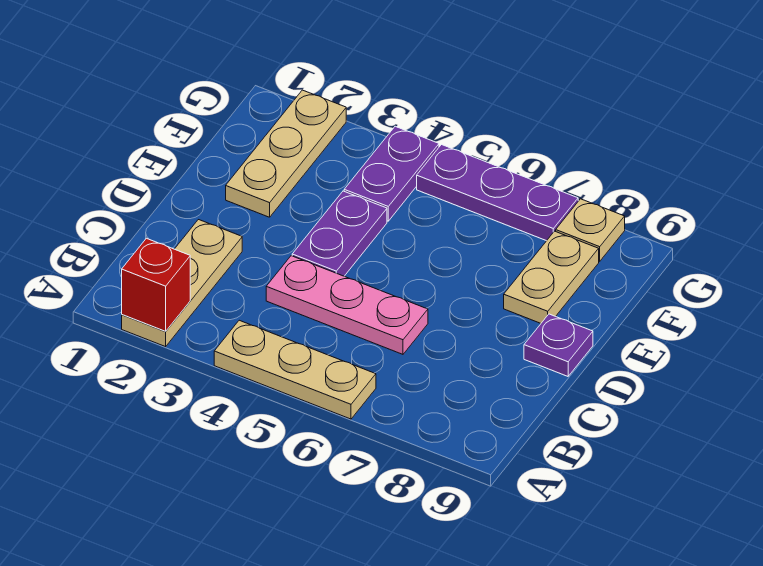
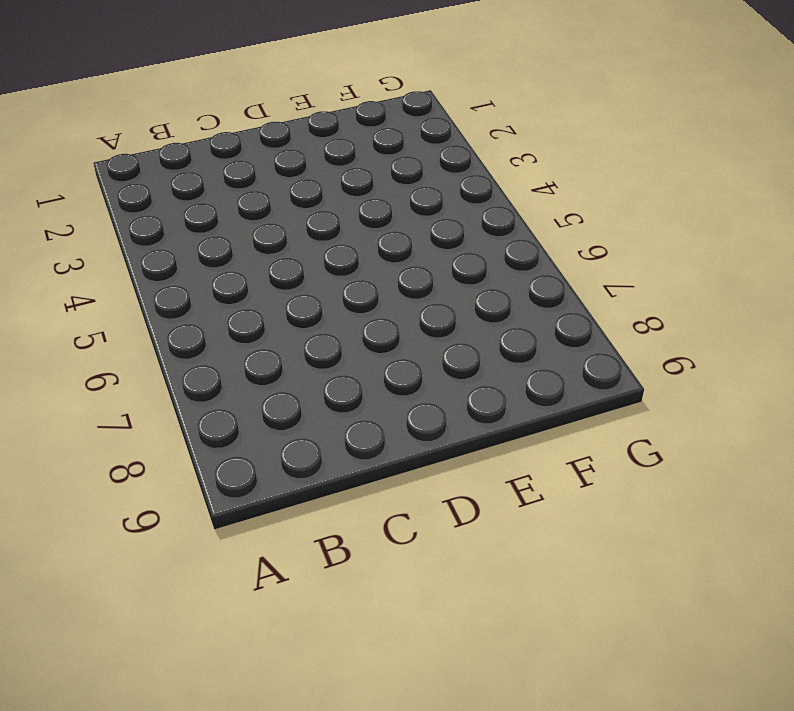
none -> tan plate A2:C2 level 1
none -> tan plate A4:A6 level 1

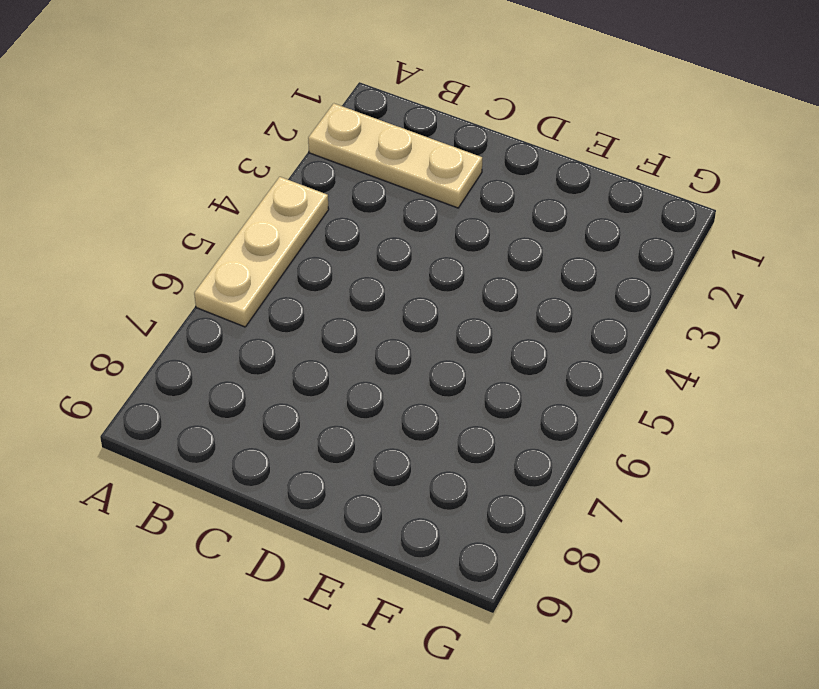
none -> pink plate C4:C6 level 1
none -> purple plate D4:E4 level 1

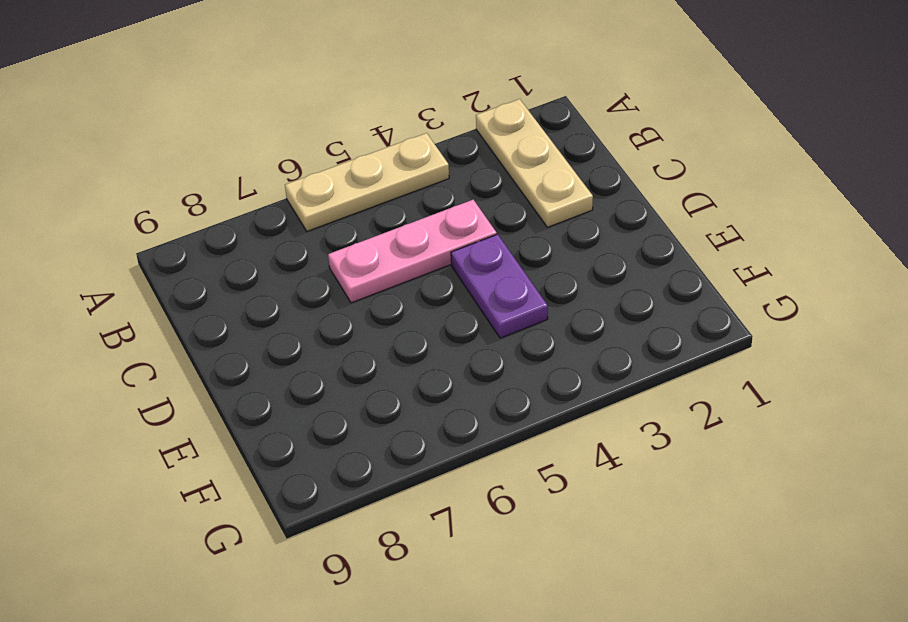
none -> purple plate D9 level 1
none -> tan plate E2:G2 level 1

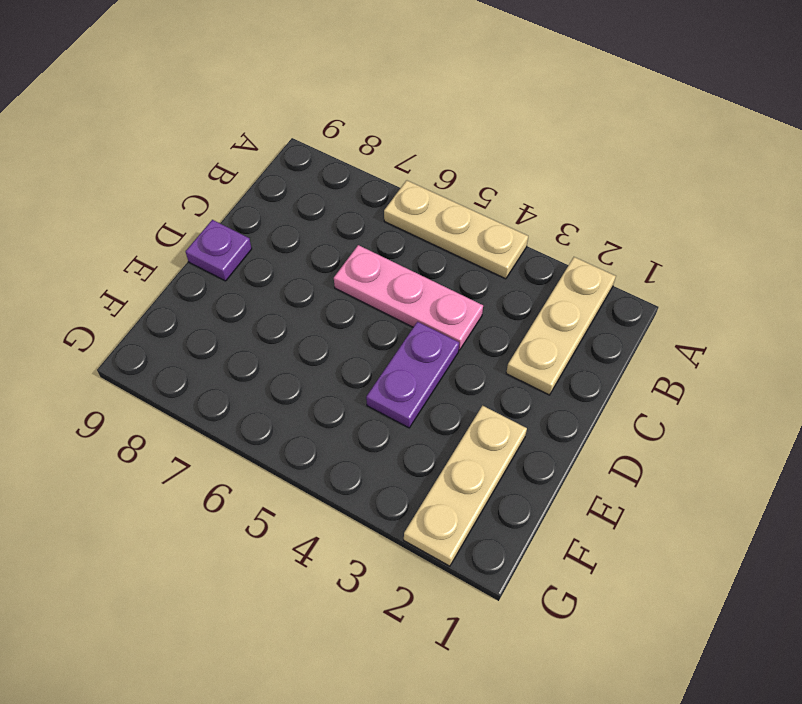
none -> tan plate E8:F8 level 1
none -> purple plate F4:G4 level 1

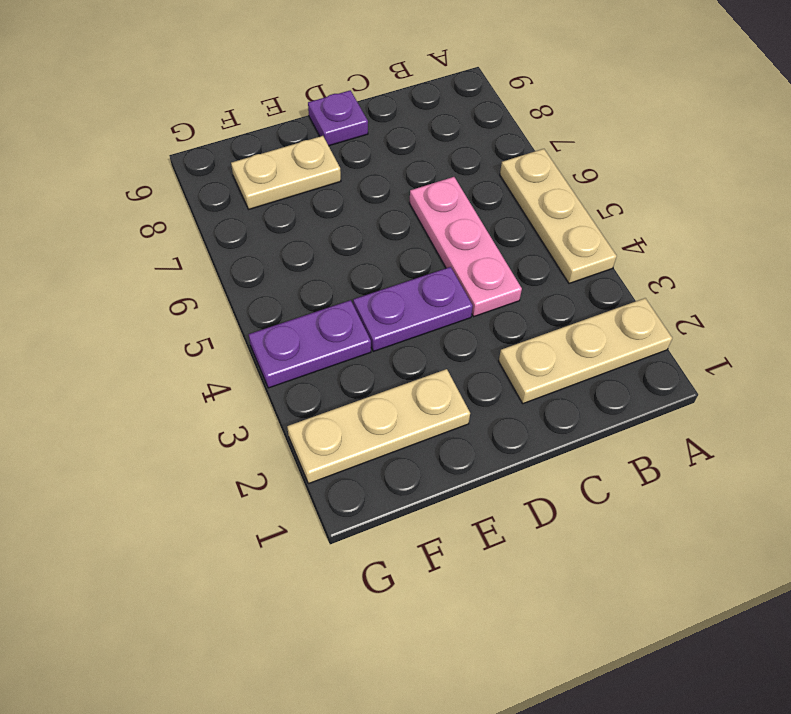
none -> purple plate G5:G7 level 1
none -> tan plate G8 level 1

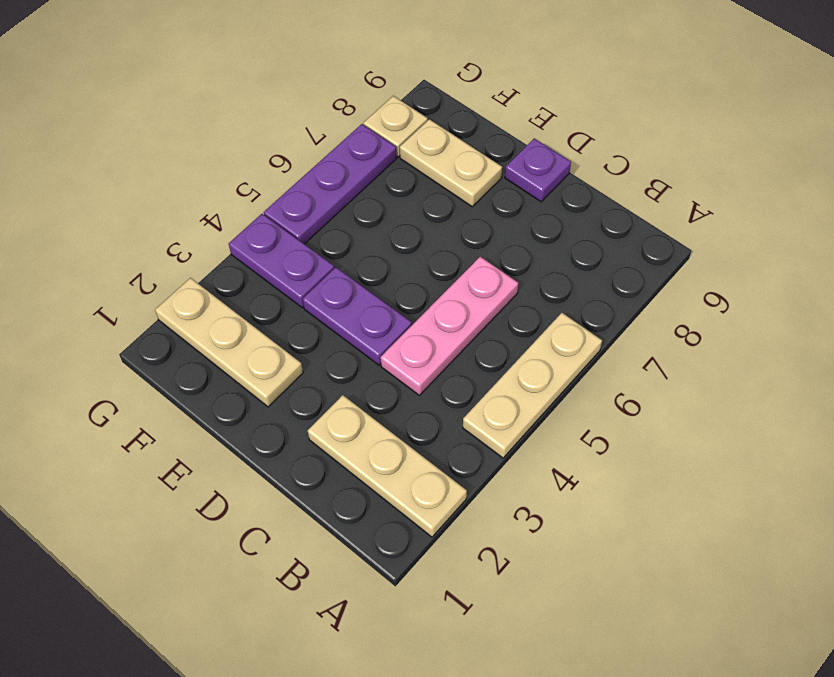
none -> red brick A2 level 2

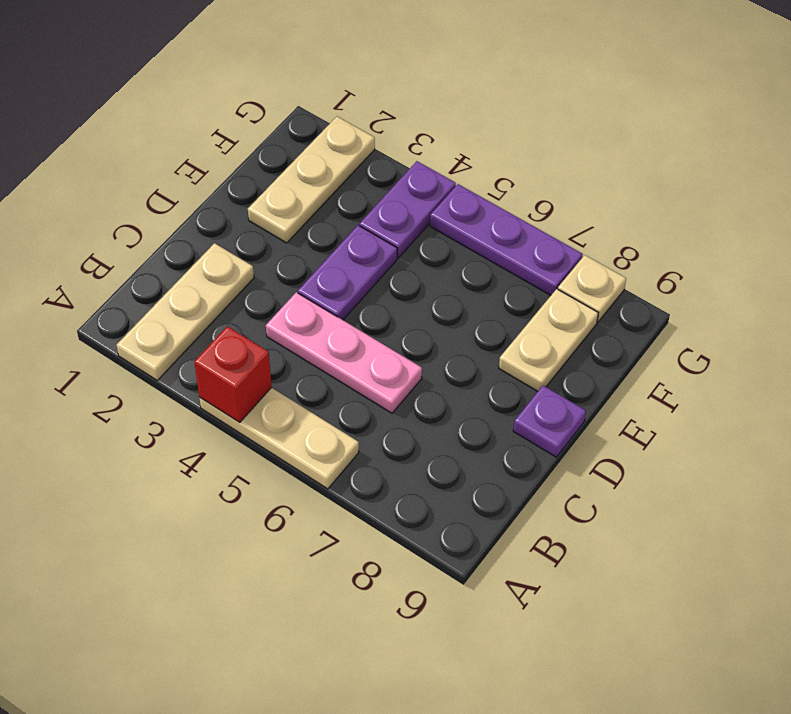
red brick A4 level 2 -> red brick A2 level 2

